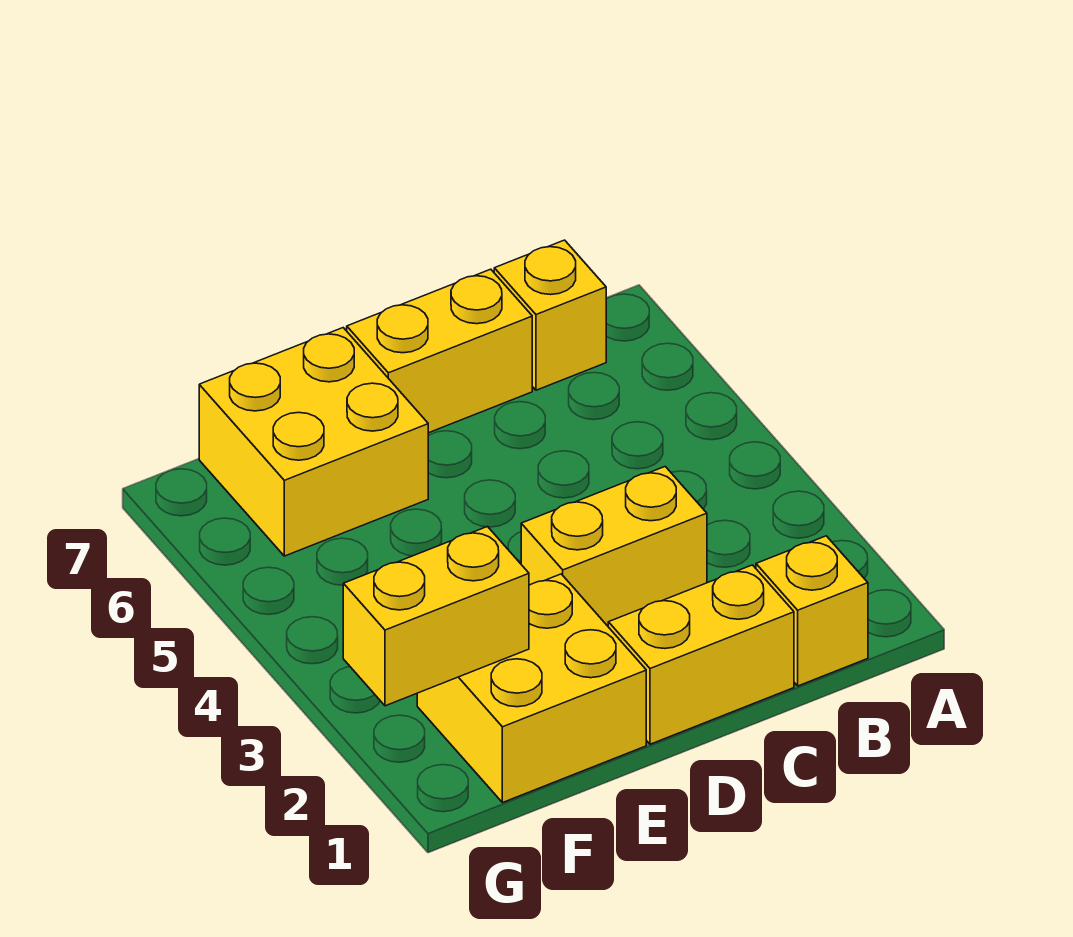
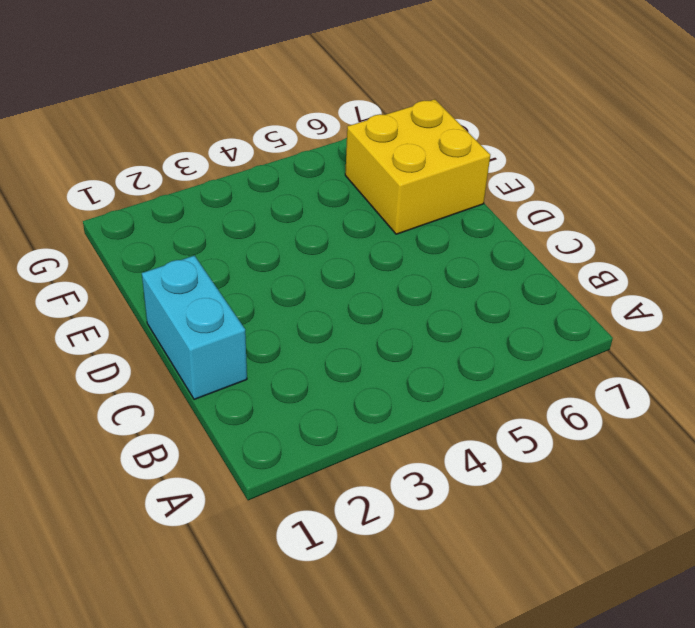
cyan brick C1:D1 level 1 -> yellow brick C1:D1 level 1
none -> yellow brick B1 level 1
none -> yellow brick B7 level 1

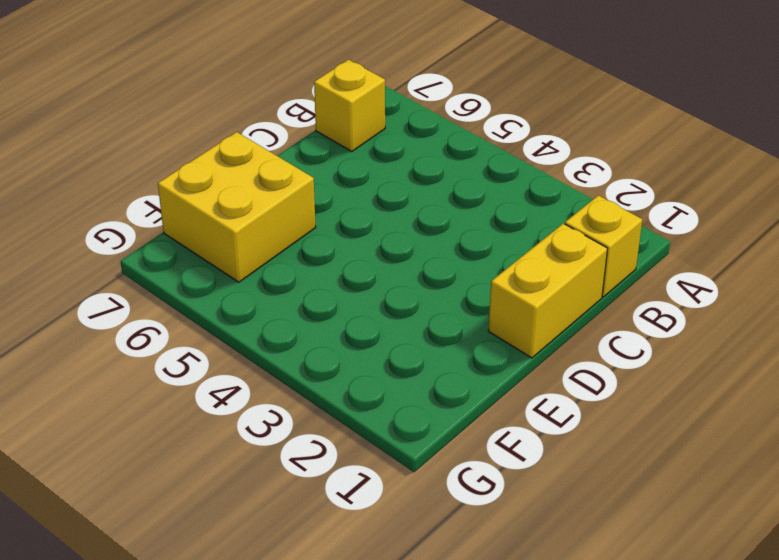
none -> yellow brick C3:D3 level 1
none -> yellow brick C7:D7 level 1

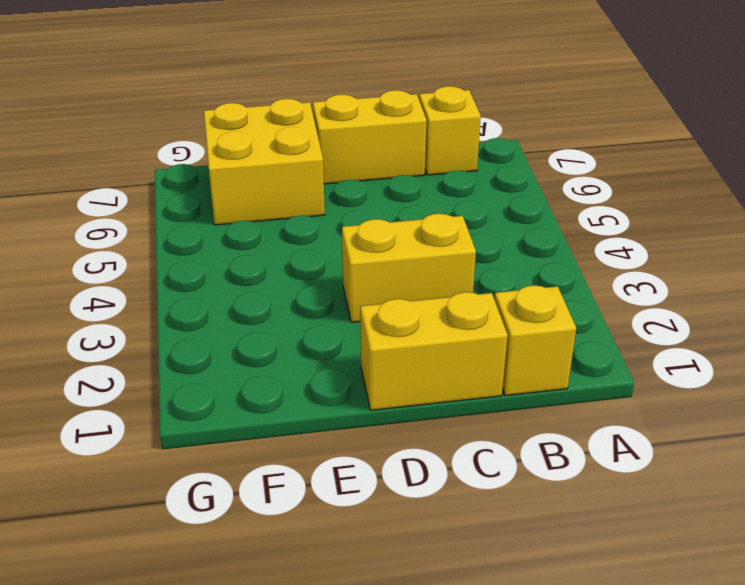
none -> yellow brick E1:F2 level 1
none -> yellow brick F2:G2 level 2

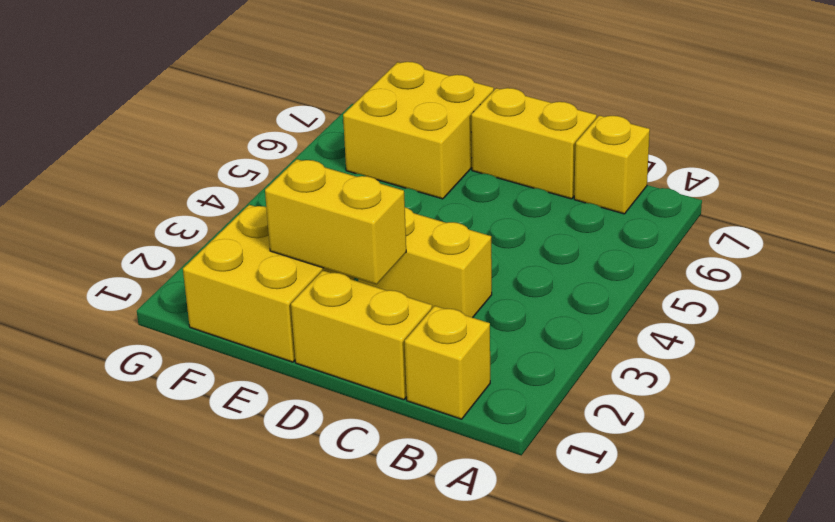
yellow brick D2:E2 level 2 -> yellow brick F2:G2 level 2

